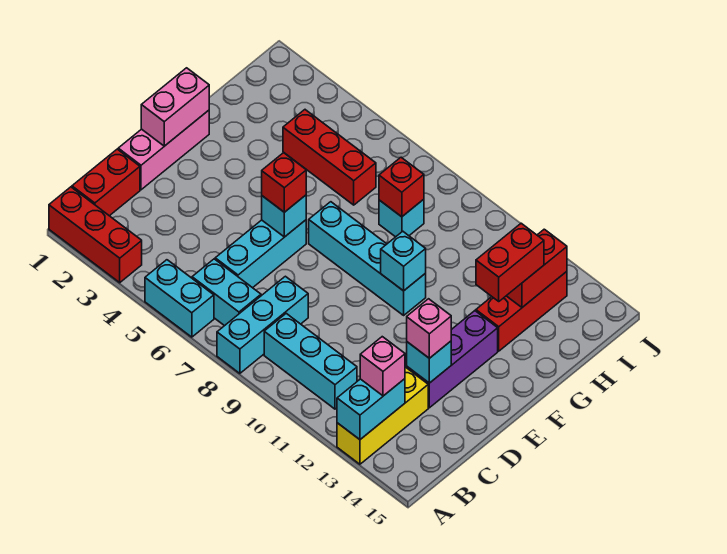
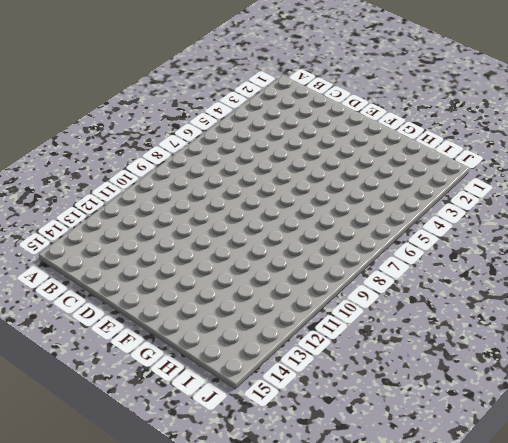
none -> red brick A1:A3 level 1
none -> cyan brick A5:A6 level 1
none -> cyan brick A8:C8 level 1

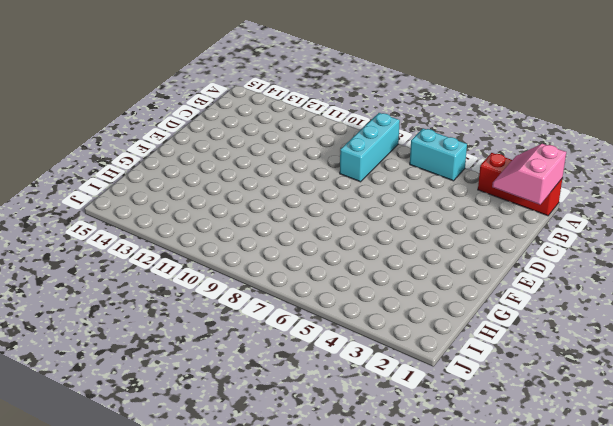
pink slope A1:B2 level 2 top 1 -> none
none -> yellow brick A13:C13 level 1
none -> red brick B1:C1 level 1
none -> cyan brick B6:B7 level 1

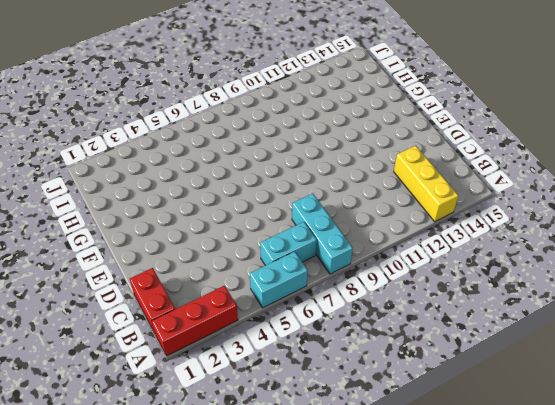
none -> cyan brick B9:B11 level 1
none -> cyan brick C6:E6 level 1
none -> pink brick D1:F1 level 1

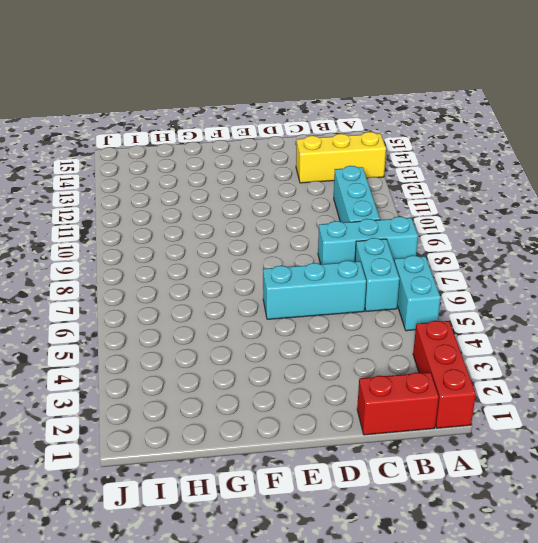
none -> pink brick D1:F1 level 1
none -> purple brick D13:F13 level 1
none -> cyan brick F7:F10 level 1

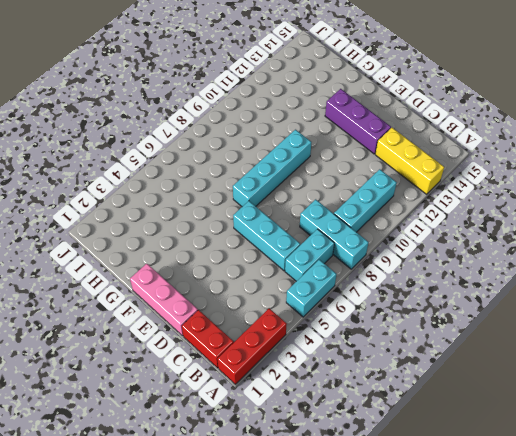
none -> red brick G13:I13 level 1
none -> red brick H4:H6 level 1
none -> cyan brick H8 level 1

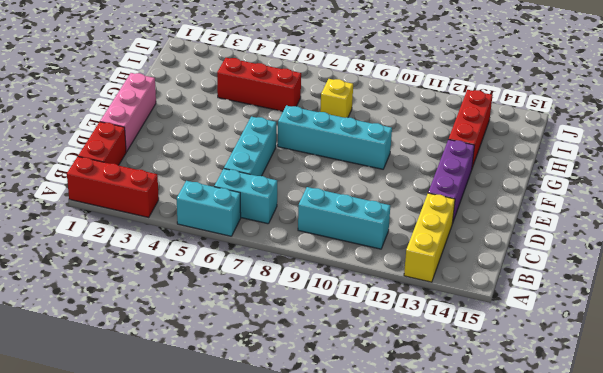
yellow brick H8 level 1 -> cyan brick H8 level 1
none -> cyan brick A8:C8 level 1
none -> cyan brick A13:B13 level 2
none -> cyan brick D13 level 2

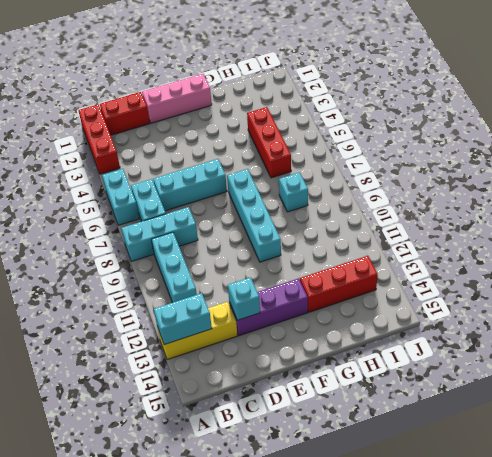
none -> pink brick E1:F1 level 2
none -> cyan brick E6 level 2
none -> cyan brick F10 level 2

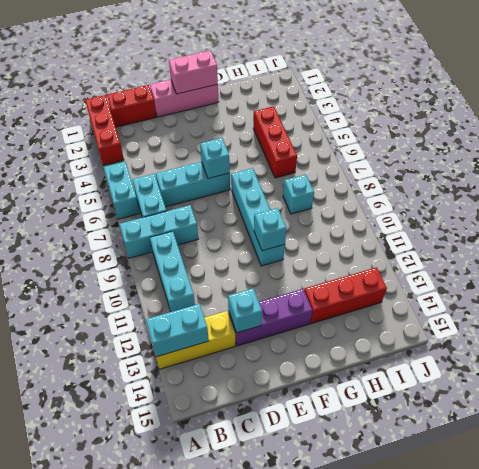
none -> red brick H8 level 2
none -> red brick H13:I13 level 2
none -> pink brick B13 level 3

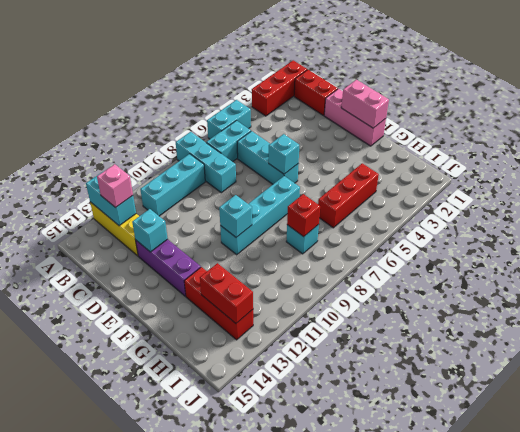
none -> pink brick D13 level 3
none -> red brick E6 level 3
none -> red brick G13:H13 level 3

